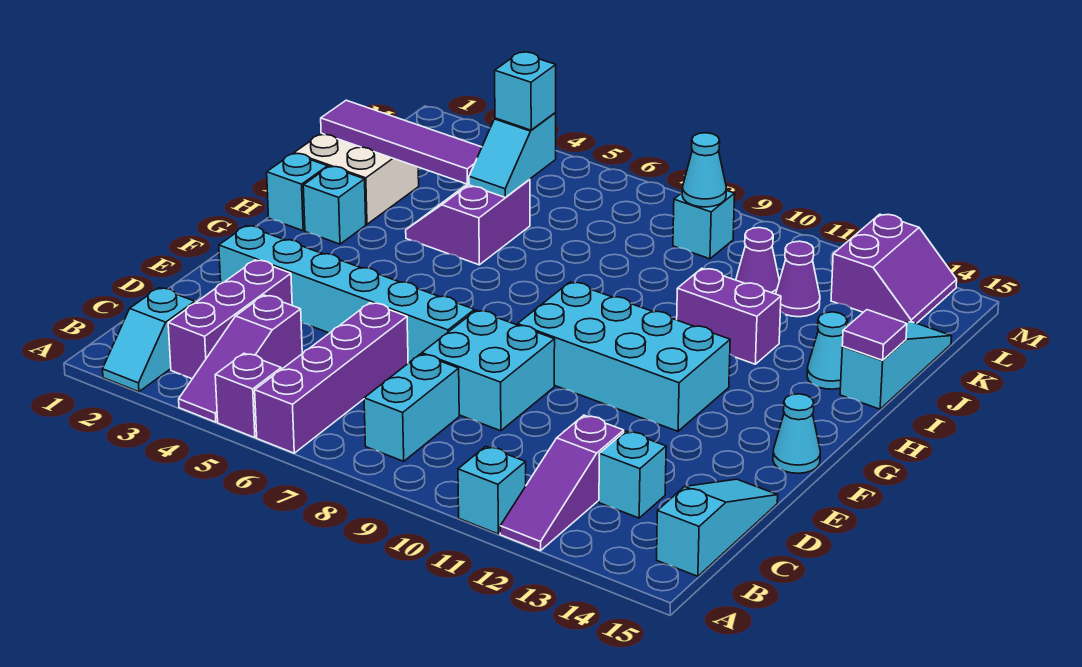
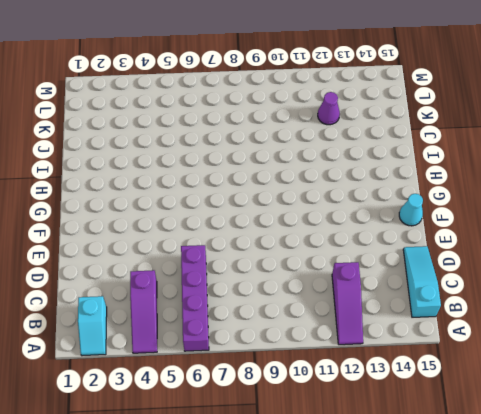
none -> purple brick A5 level 1
none -> cyan brick A11 level 1
none -> purple brick B3:D3 level 1
none -> cyan brick B8:C8 level 1

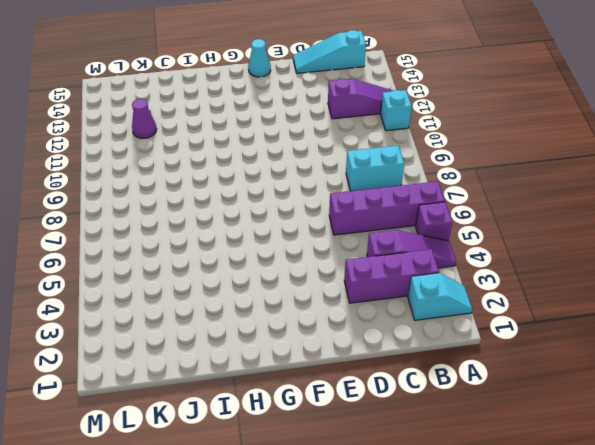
none -> cyan brick C13 level 1
none -> cyan brick D8:E9 level 1
none -> cyan brick E2:E7 level 1
none -> cyan brick F9:G12 level 1

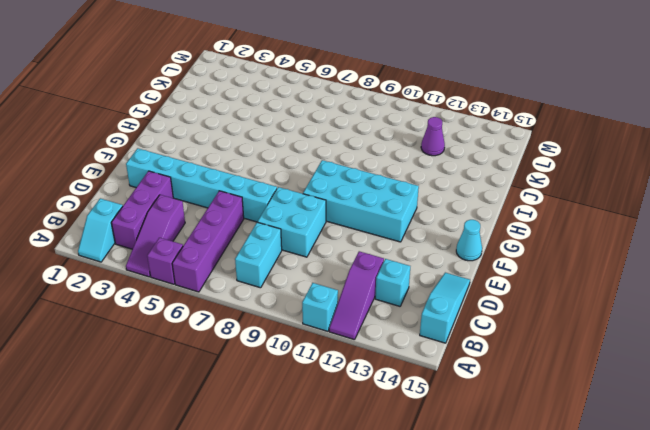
none -> cyan brick H1 level 1
none -> cyan brick H2 level 1
none -> white brick I1:J2 level 1
none -> purple slope I4:J5 level 1 top 5

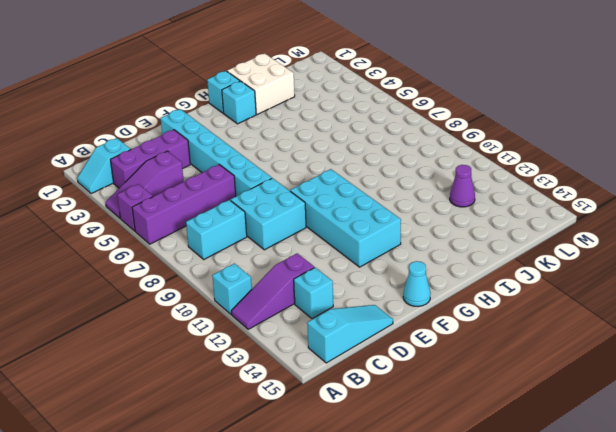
none -> purple slope I4:J5 level 1 top 5
none -> purple brick I11:I12 level 1
none -> cyan cone I14 level 1
none -> cyan slope I15:K15 level 1 top I

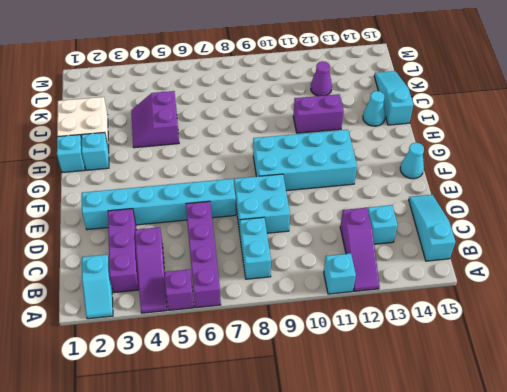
none -> purple cone K11 level 1
none -> cyan brick L9 level 1
none -> purple slope L13:M14 level 1 top 13
none -> purple tile I15 level 2

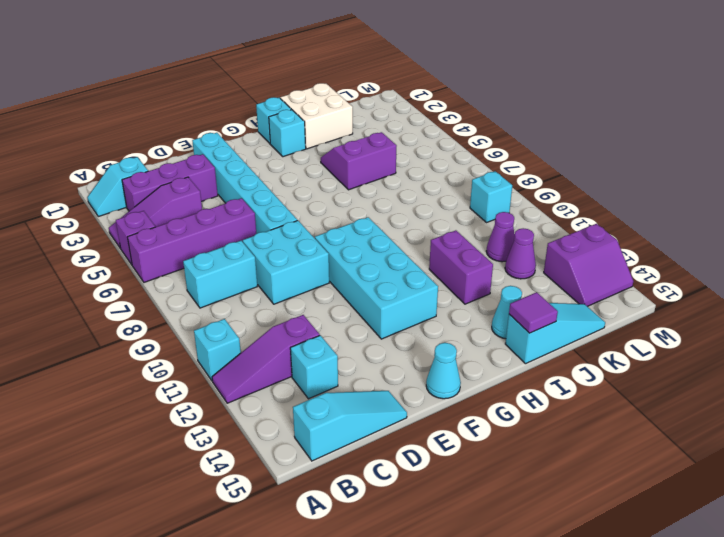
none -> purple tile J1:J4 level 2
none -> cyan slope J5:K5 level 2 top K
none -> cyan cone L9 level 2
none -> cyan brick K5 level 3

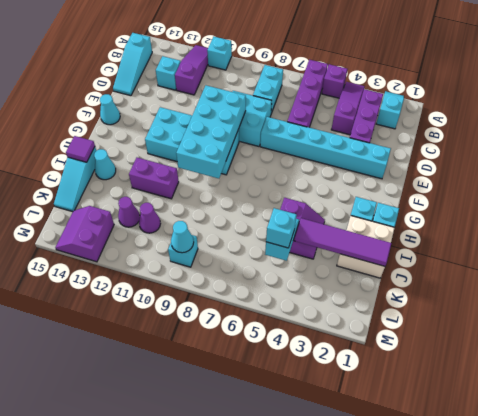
cyan brick E9:H10 level 2 -> none

